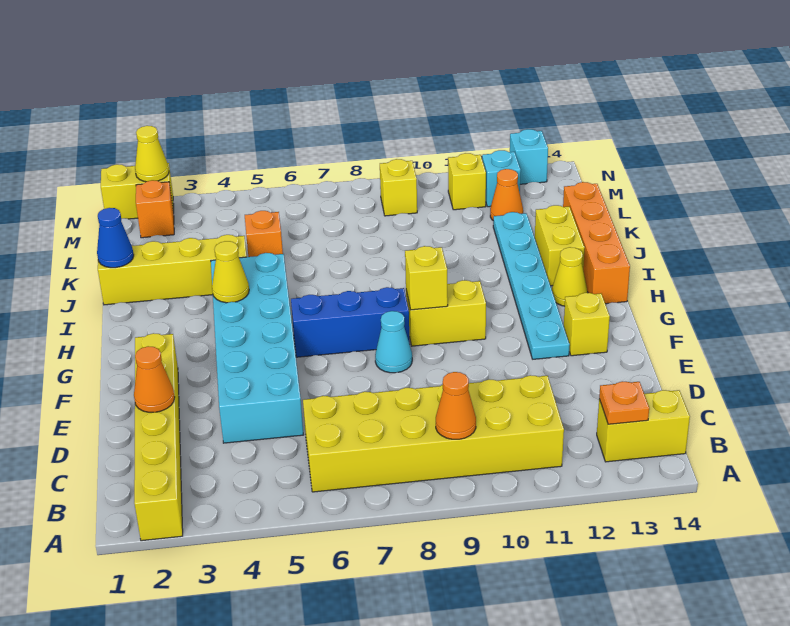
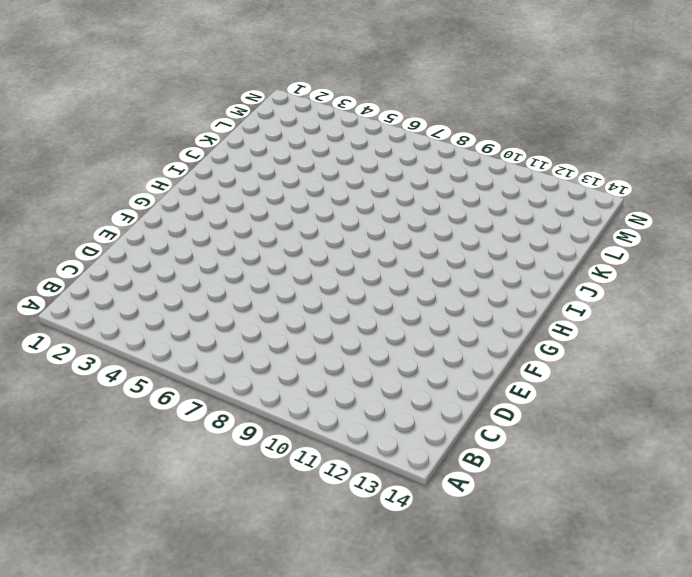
none -> yellow brick A2:F2 level 1
none -> yellow brick B6:C11 level 1
none -> yellow brick B13:B14 level 1

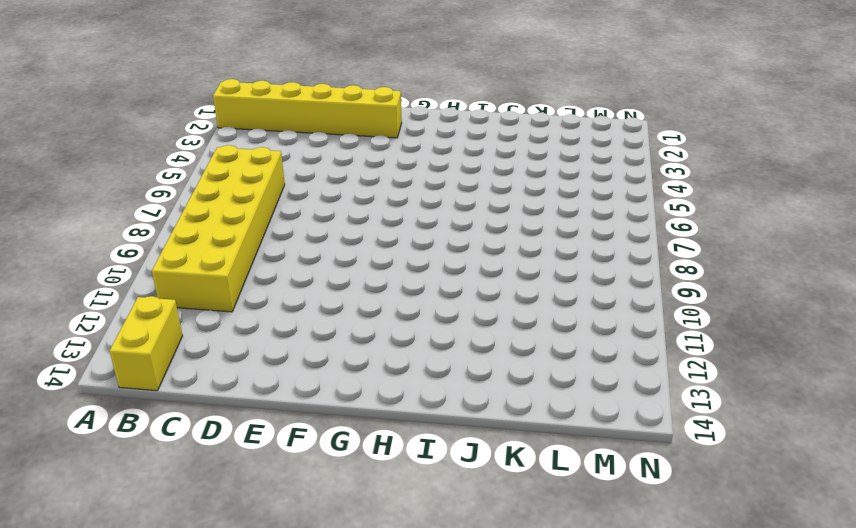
none -> cyan brick D4:I5 level 1
none -> cyan cone F8 level 1
none -> cyan plate F12:K12 level 1

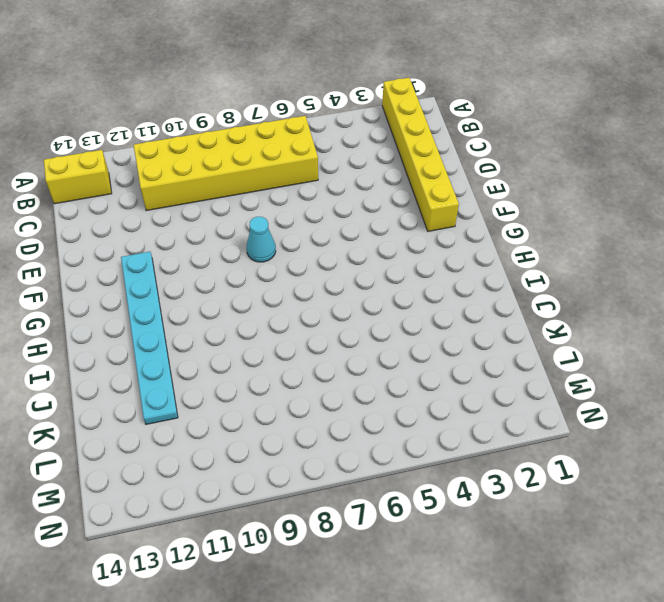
none -> cyan brick D4:I5 level 1
none -> yellow brick F13 level 1
none -> blue brick G6:G8 level 1

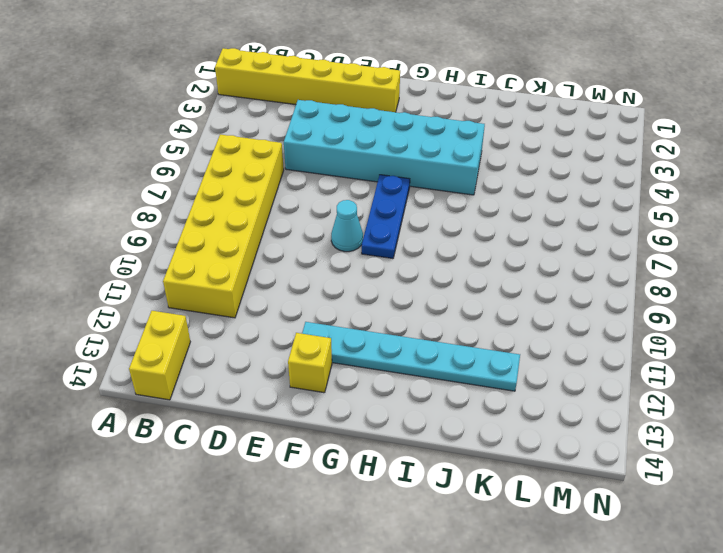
blue plate G6:G8 level 1 -> blue brick G6:G8 level 1
none -> yellow brick G9:G10 level 1
none -> yellow cone H13 level 1
none -> orange brick H14:K14 level 1

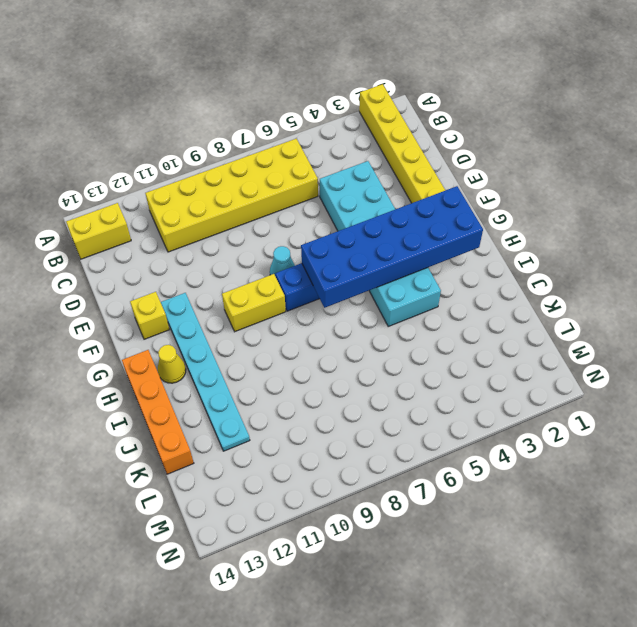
blue brick G2:H7 level 2 -> yellow cone H4 level 2
none -> yellow brick I13:J13 level 1
none -> yellow brick J1:J4 level 1
none -> orange brick K5 level 1

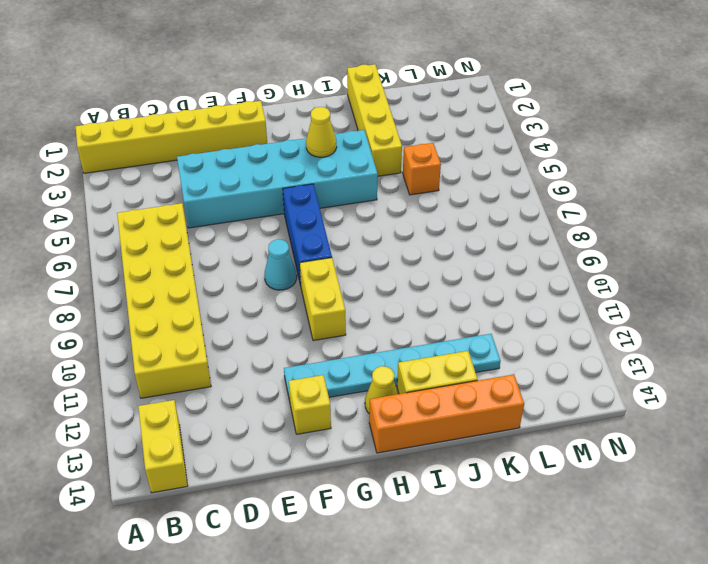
none -> orange cone L12 level 1
none -> orange brick M2 level 1
none -> yellow brick M9 level 1

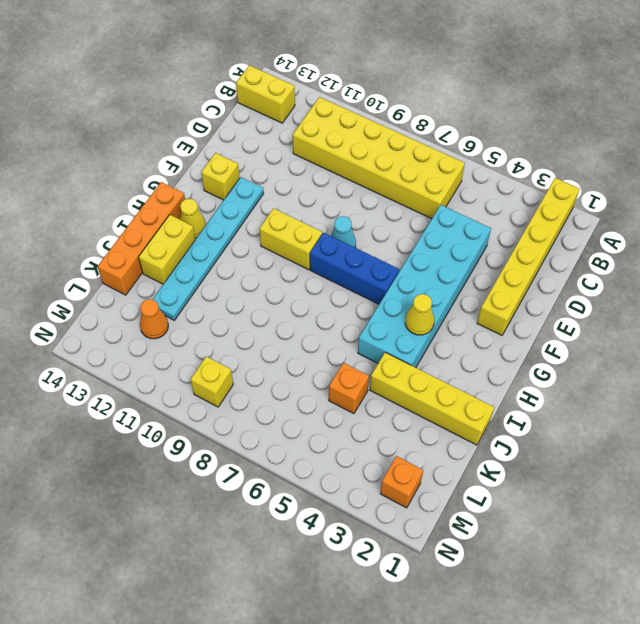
none -> yellow brick M11 level 1
none -> cyan brick M12 level 1
none -> yellow brick N1:N2 level 1

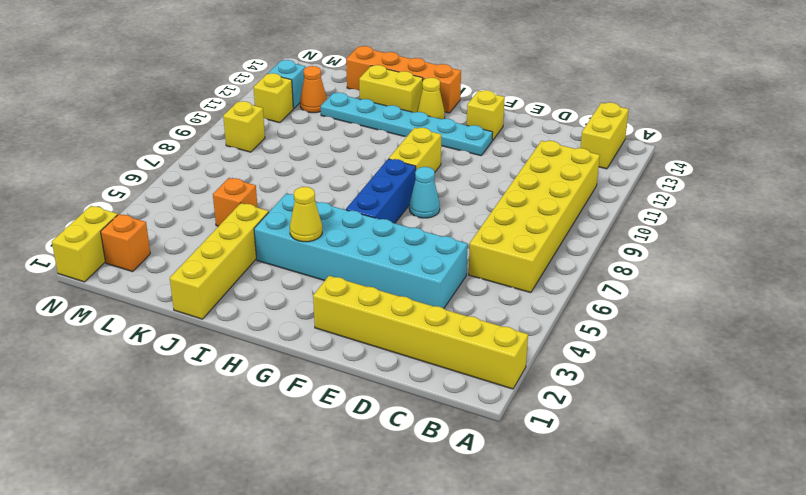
none -> cyan brick N13 level 1
none -> orange cone B9 level 2
none -> orange plate B13 level 2

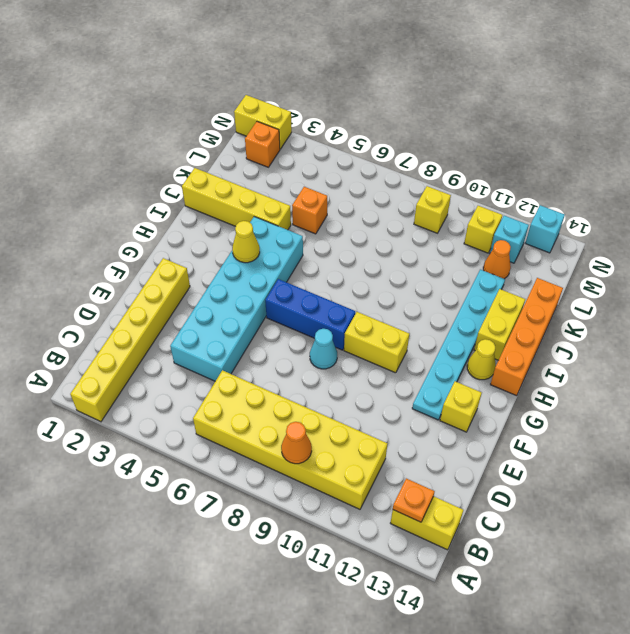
none -> orange cone D2 level 2
none -> yellow brick G9 level 2
none -> blue cone J1 level 2

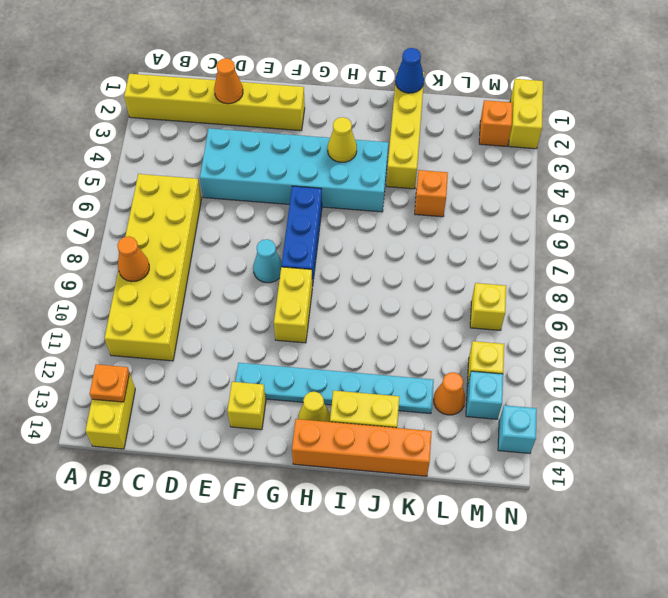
none -> yellow brick G9 level 2
none -> yellow cone N2 level 2

